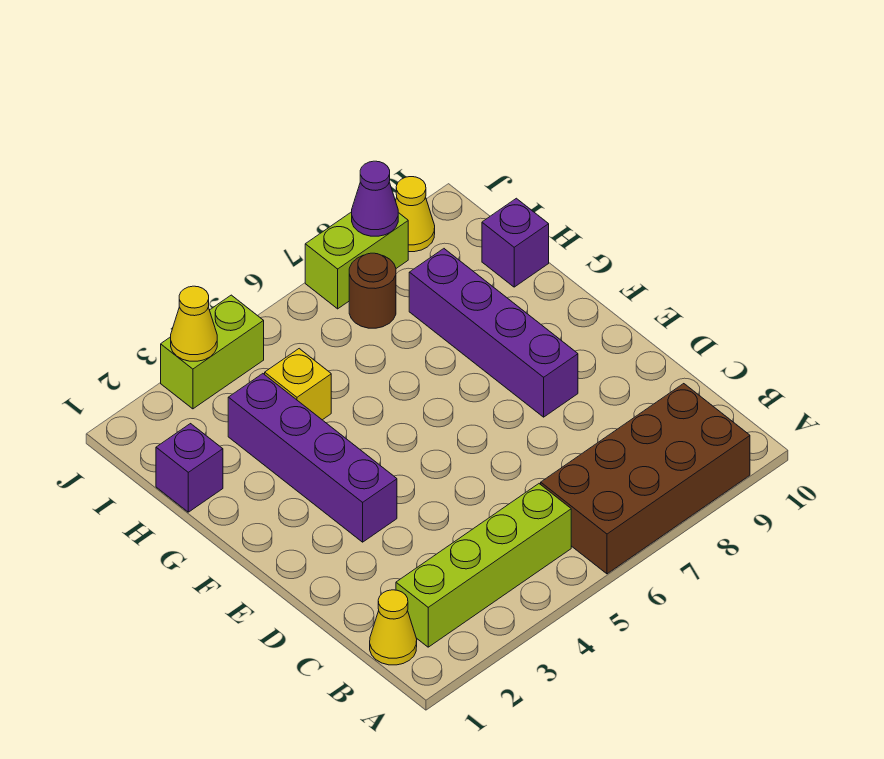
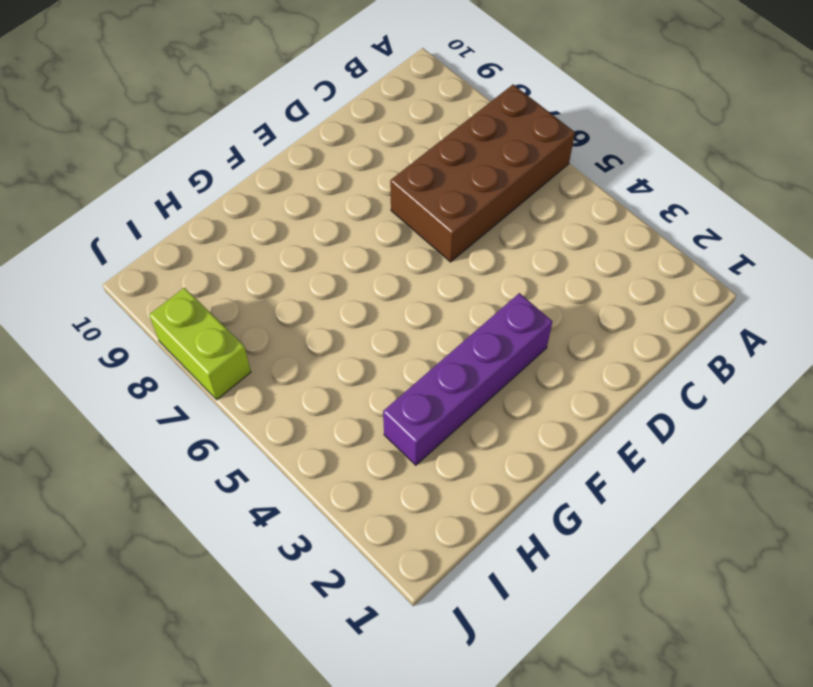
brown brick A6:D7 level 1 -> brown brick A6:B9 level 1
none -> yellow cone B1 level 1
none -> lime brick B2:B5 level 1
none -> purple brick E8:H8 level 1

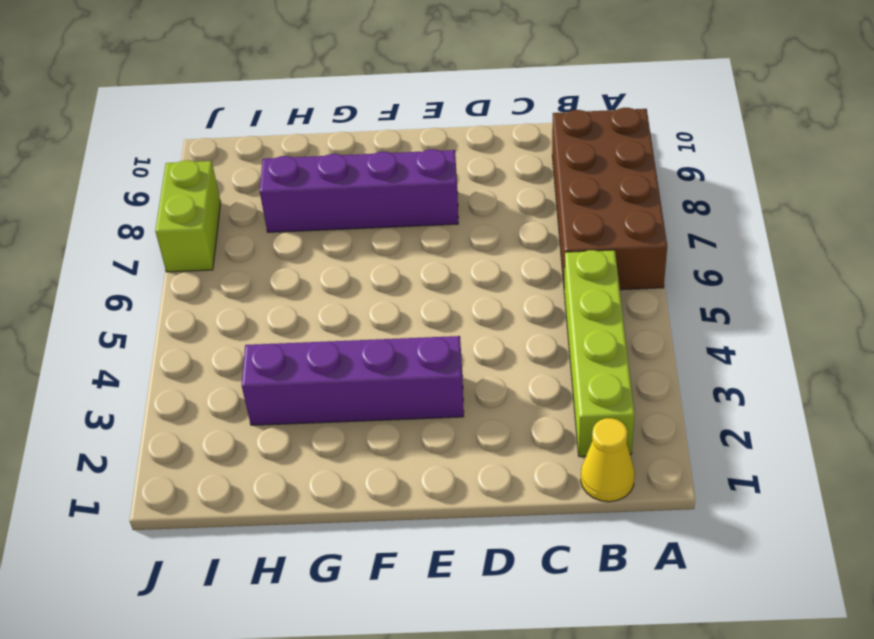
none -> purple brick H1 level 1
none -> yellow brick H4 level 1
none -> purple brick H10 level 1

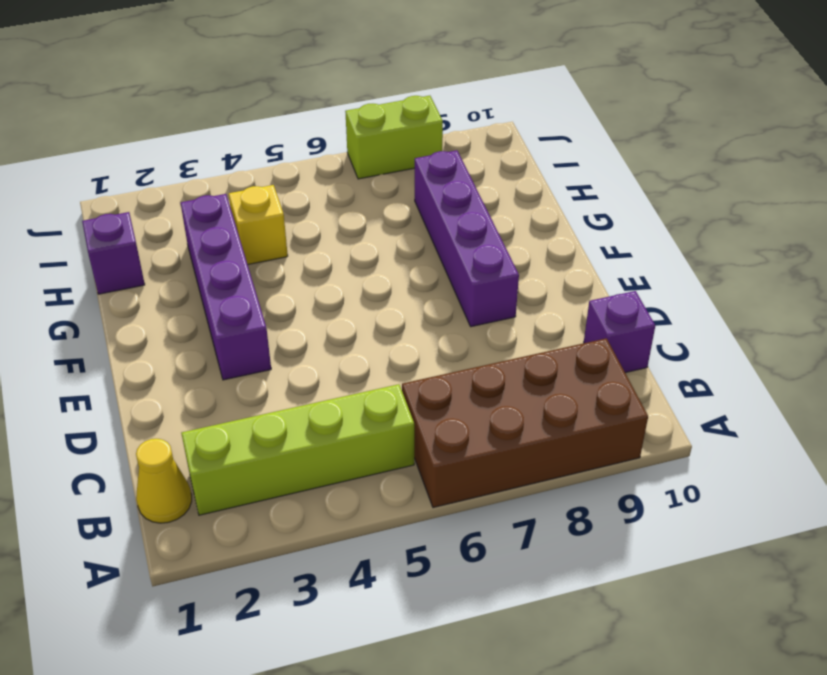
purple brick C10 level 1 -> purple brick H10 level 1
none -> brown round brick I7 level 1
none -> lime brick J3:J4 level 1
none -> yellow cone J9 level 1

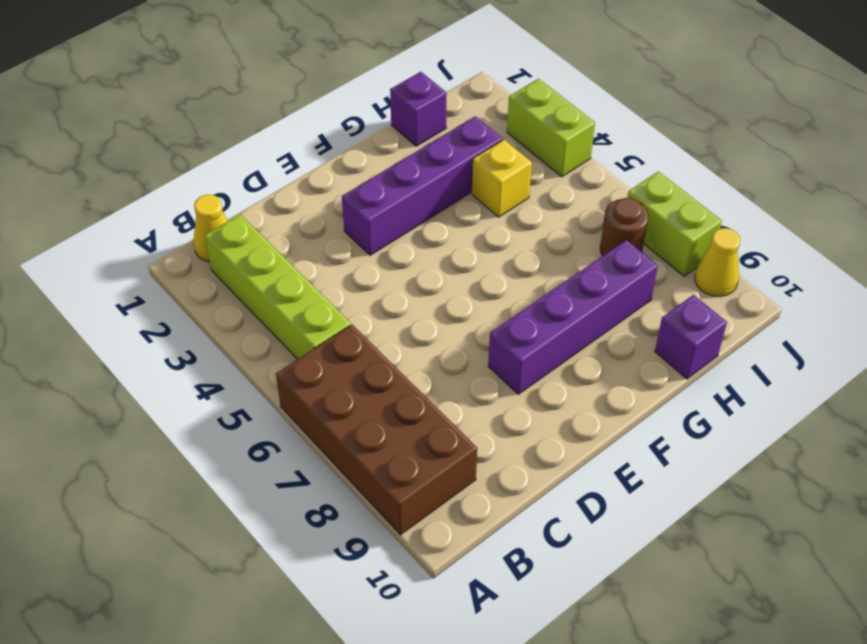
none -> yellow cone J3 level 2
none -> purple cone J8 level 2

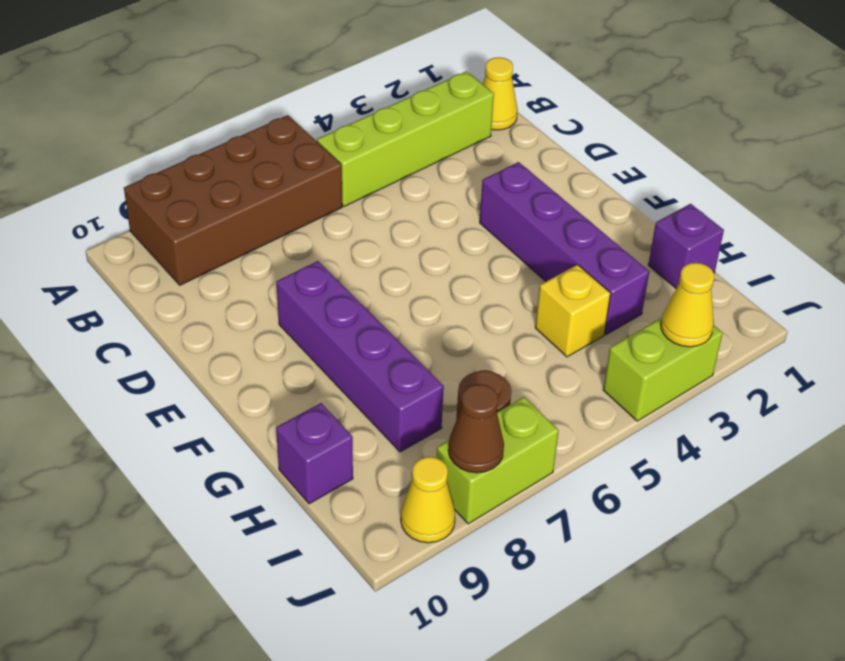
brown cone J8 level 2 -> purple cone J8 level 2

